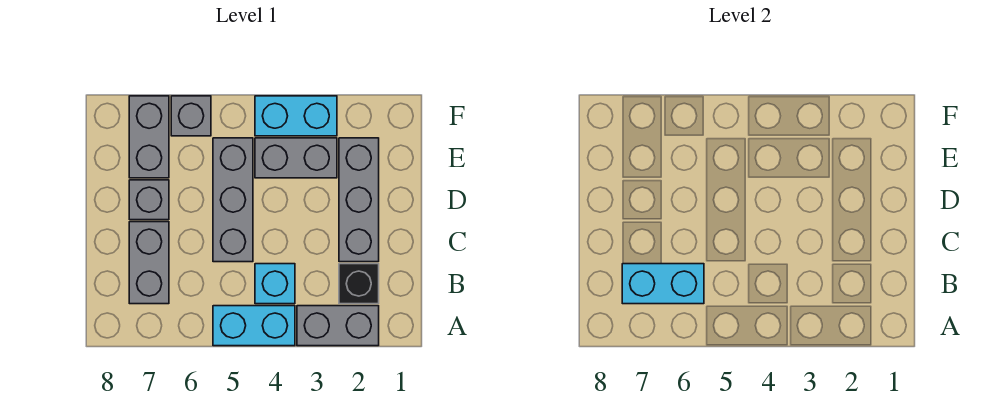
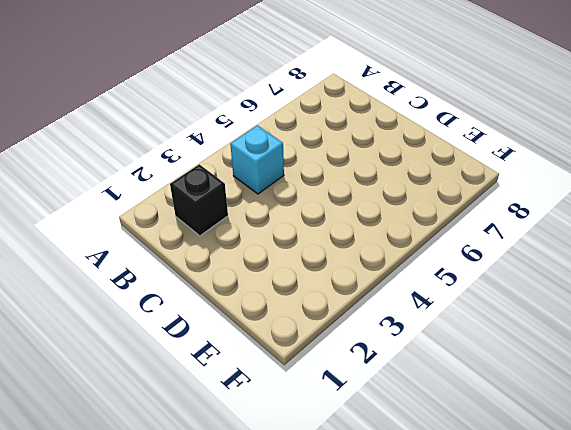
none -> grey brick A2:A3 level 1
none -> cyan brick A4:A5 level 1
none -> grey brick B7:C7 level 1

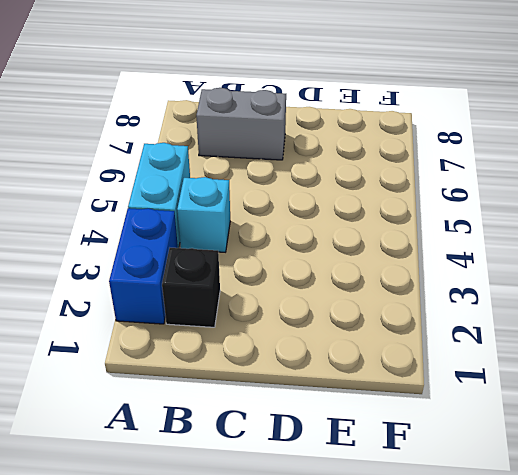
blue brick A2:A3 level 1 -> grey brick A2:A3 level 1
none -> grey brick C2:E2 level 1
none -> grey brick C5:E5 level 1
none -> grey brick D7 level 1

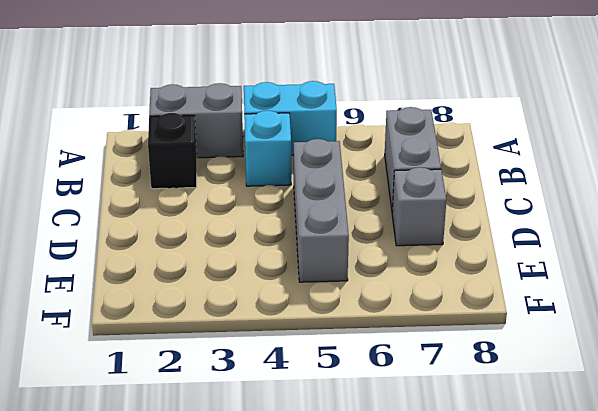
none -> grey brick C2:E2 level 1
none -> grey brick E3:E4 level 1
none -> grey brick E7:F7 level 1

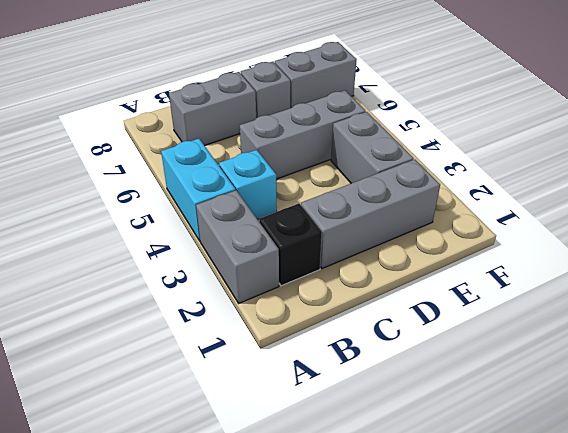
none -> cyan brick F3:F4 level 1
none -> grey brick F6 level 1
none -> cyan brick B6:B7 level 2

